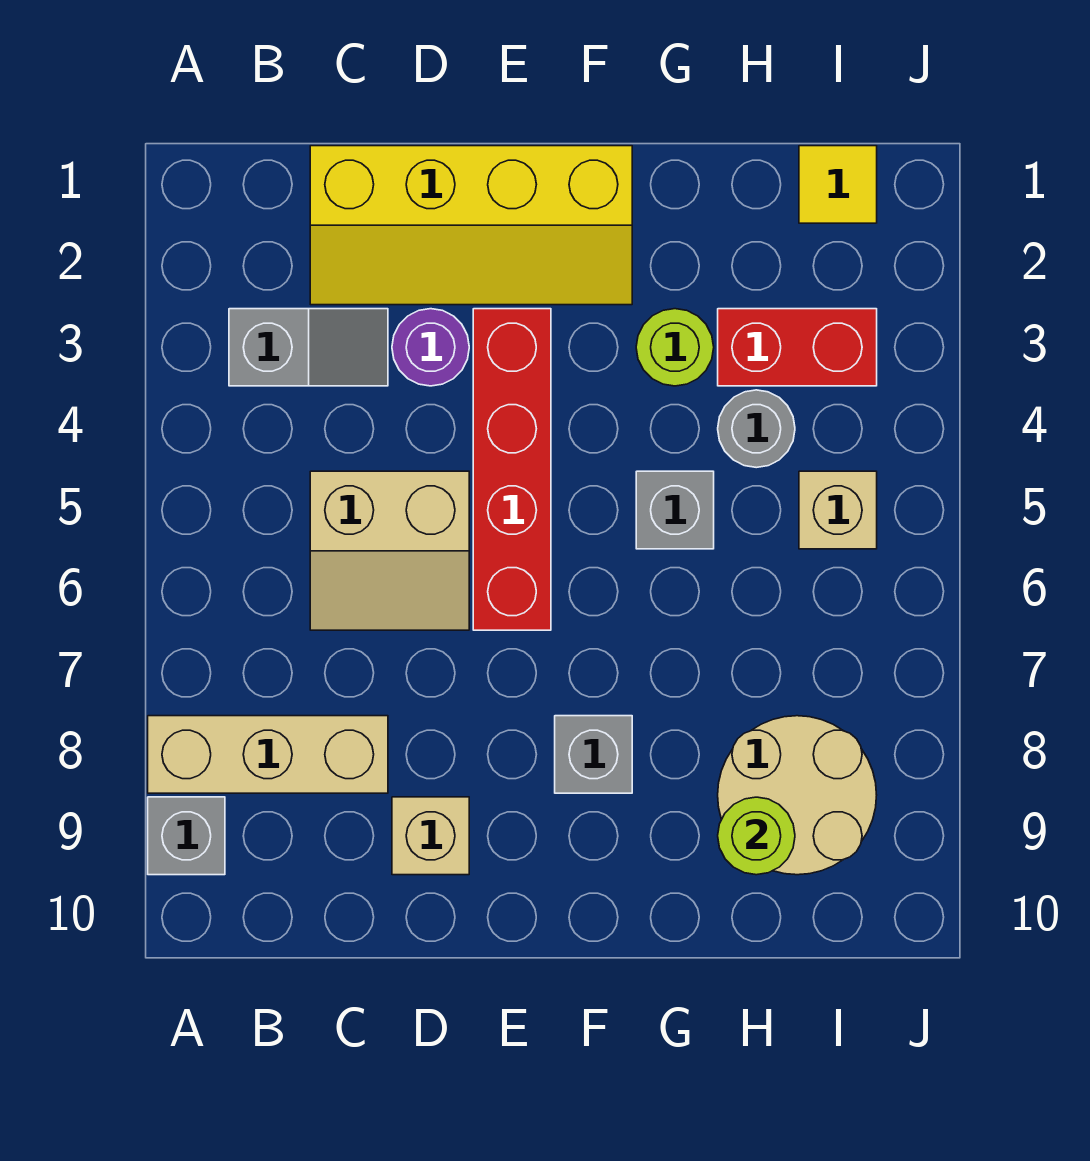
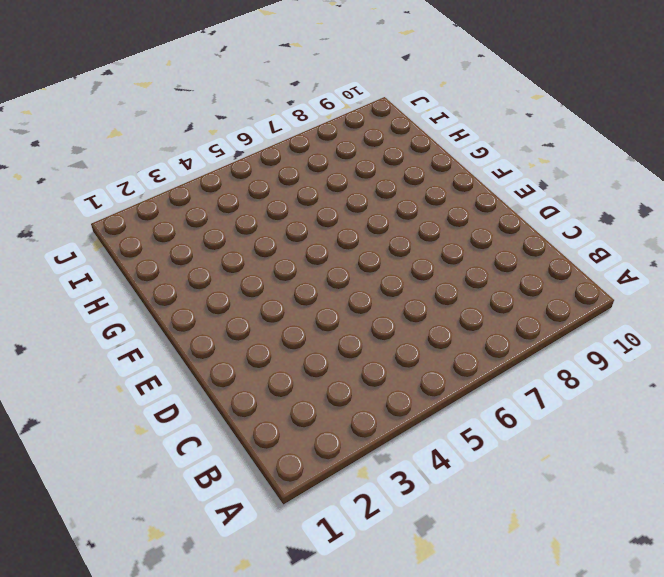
none -> tan brick A8:C8 level 1
none -> grey brick A9 level 1
none -> grey slope B3:C3 level 1 top B

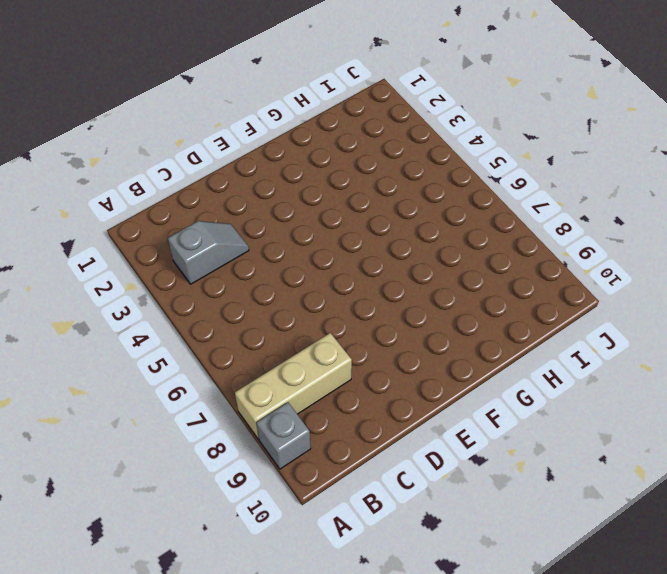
none -> yellow slope C1:F2 level 1 top 1
none -> tan slope C5:D6 level 1 top 5
none -> purple round brick D3 level 1

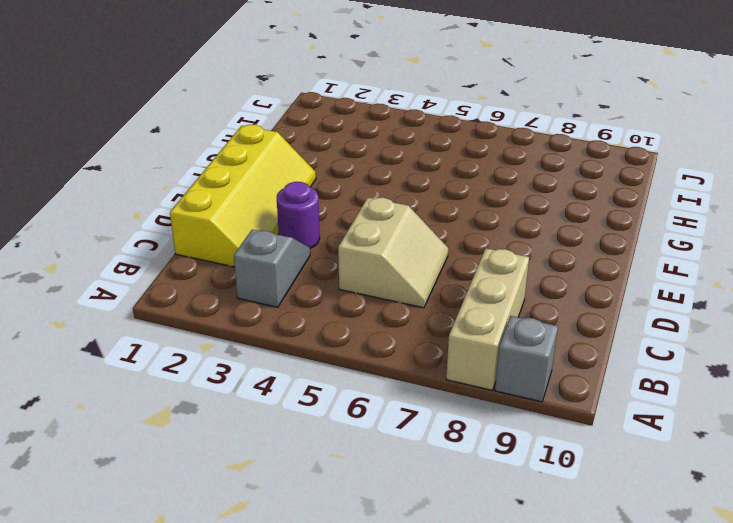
none -> tan brick D9 level 1
none -> red brick E3:E6 level 1
none -> grey brick F8 level 1

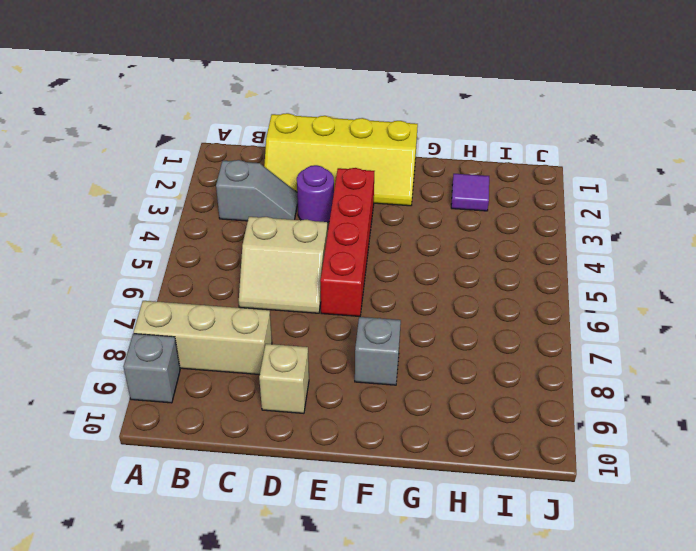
purple tile H2 level 1 -> none
none -> lime round brick G3 level 1
none -> grey brick G5 level 1
none -> red brick H3:I3 level 1

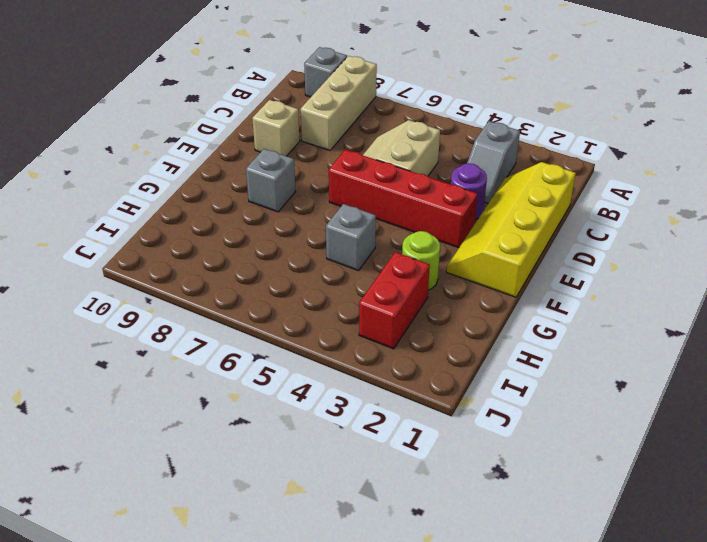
none -> grey round brick H4 level 1
none -> tan round brick H8:I9 level 1
none -> yellow tile I1 level 1

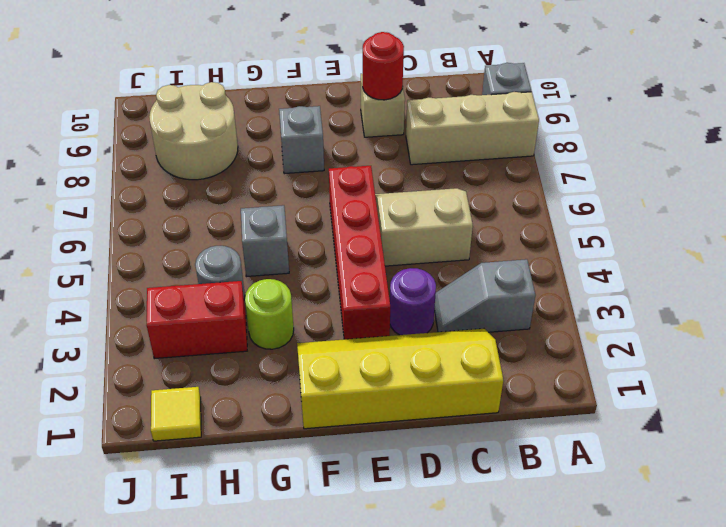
red round brick D9 level 2 -> none
none -> tan brick I5 level 1
none -> lime round brick H9 level 2

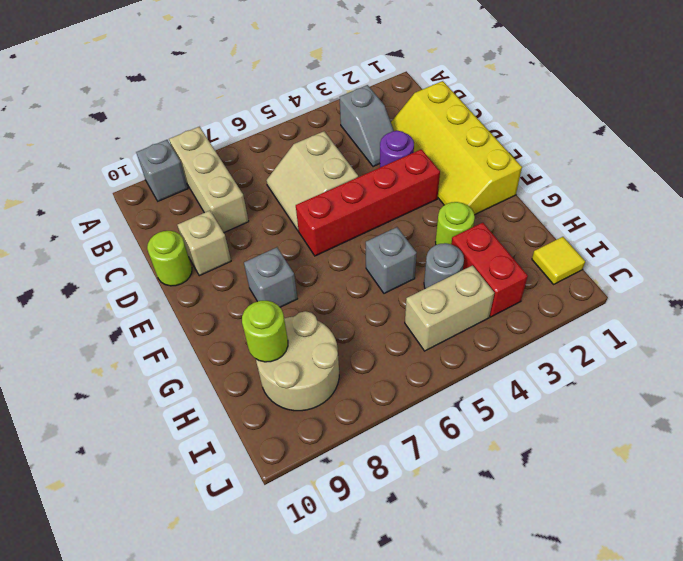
lime round brick D10 level 1 -> none
tan brick I4:I5 level 1 -> tan brick I5 level 1

